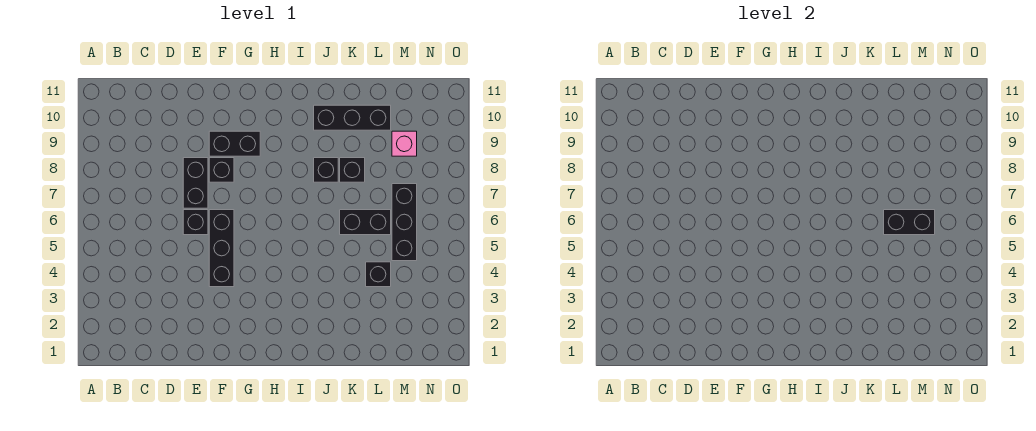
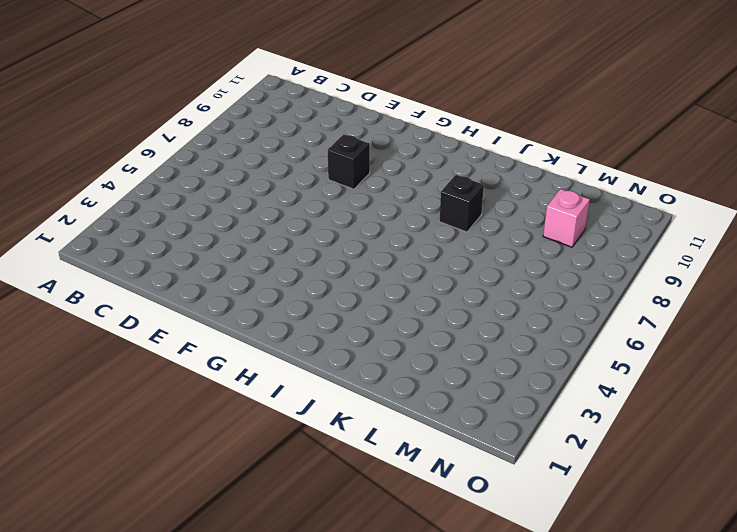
none -> black brick E6 level 1
none -> black brick E7:E8 level 1
none -> black brick F4:F6 level 1

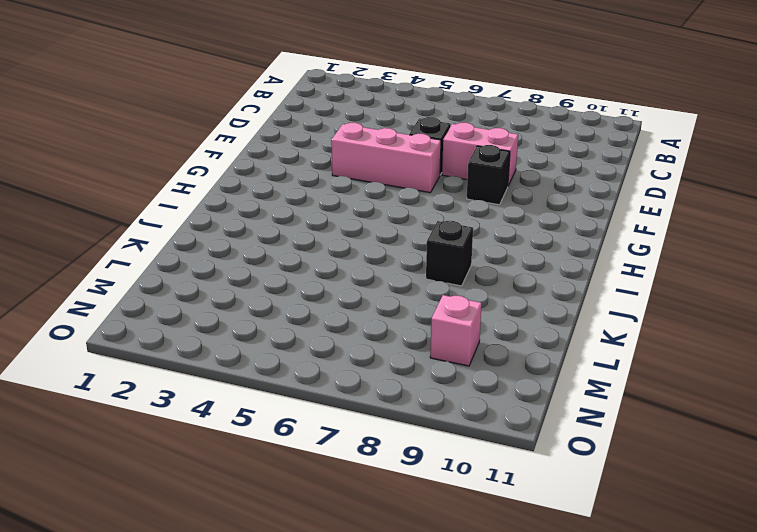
pink brick E7:E8 level 1 -> black brick E7:E8 level 1
pink brick F4:F6 level 1 -> black brick F4:F6 level 1
none -> black brick F9:G9 level 1
none -> black brick J10:L10 level 1
none -> black brick K6:L6 level 1

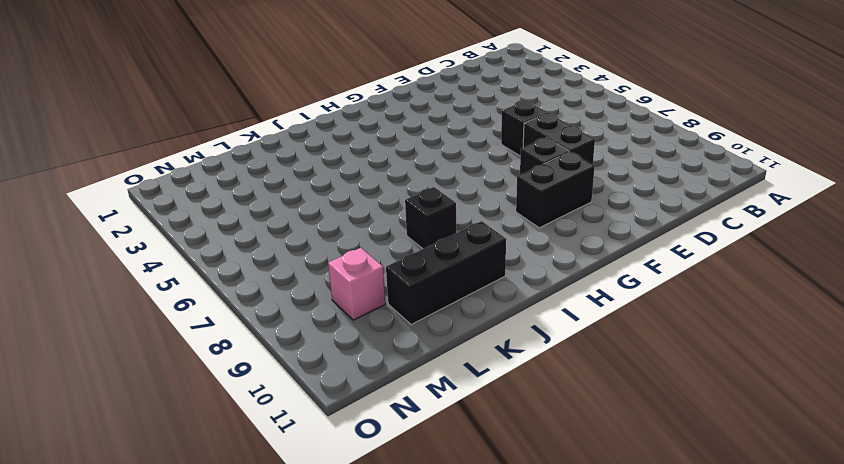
none -> black brick F4:F6 level 1
none -> black brick K6:L6 level 1
none -> black brick K8 level 1

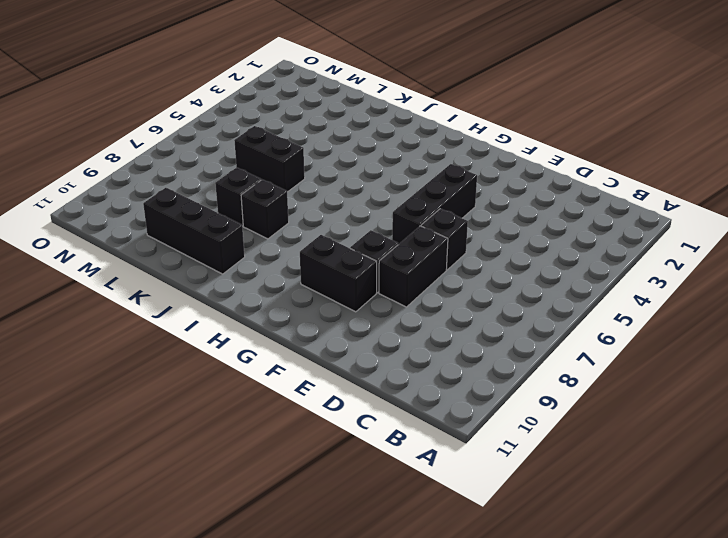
none -> black brick L4 level 1
none -> black brick M5:M7 level 1
none -> pink brick M9 level 1

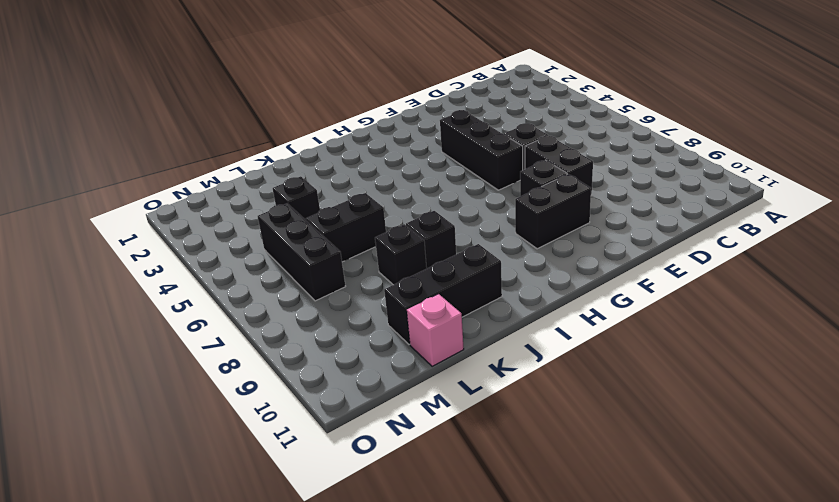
pink brick L11 level 1 -> pink brick M9 level 1
none -> black brick L6:M6 level 2

